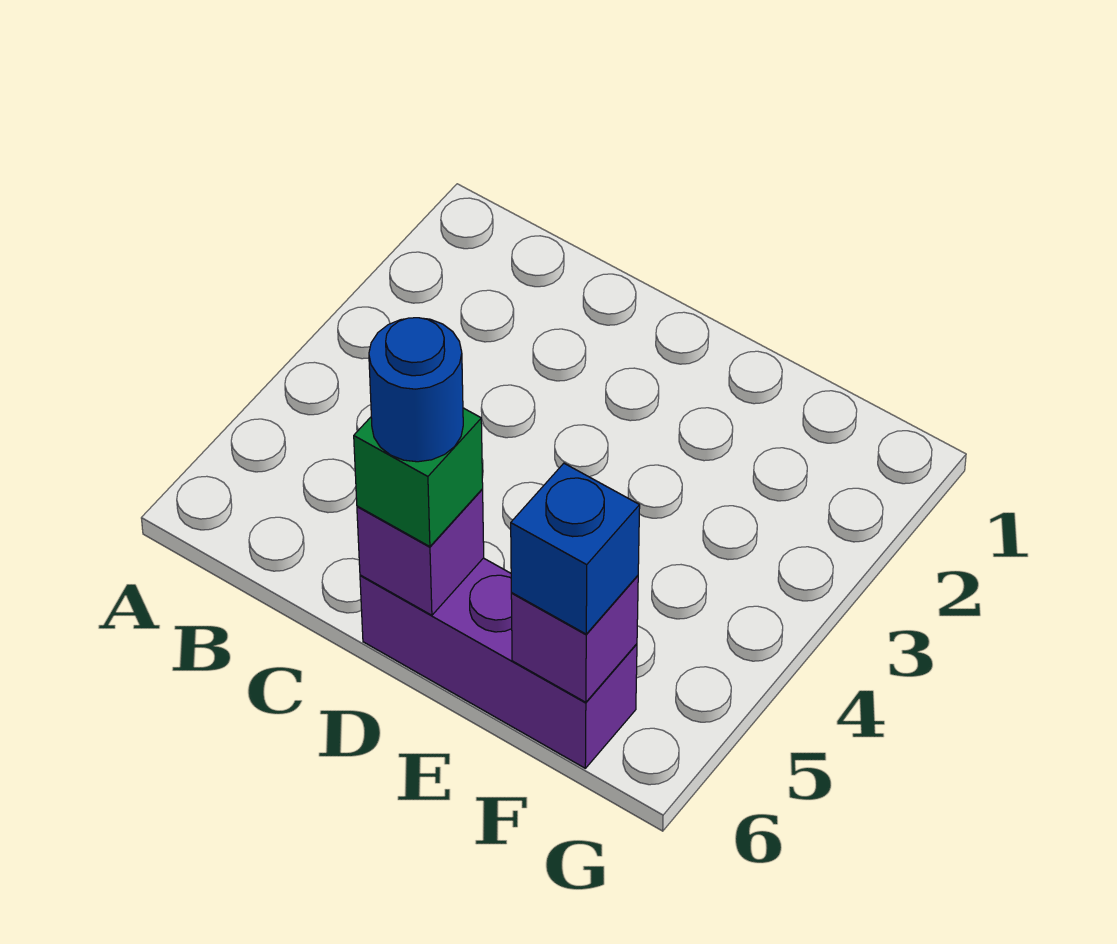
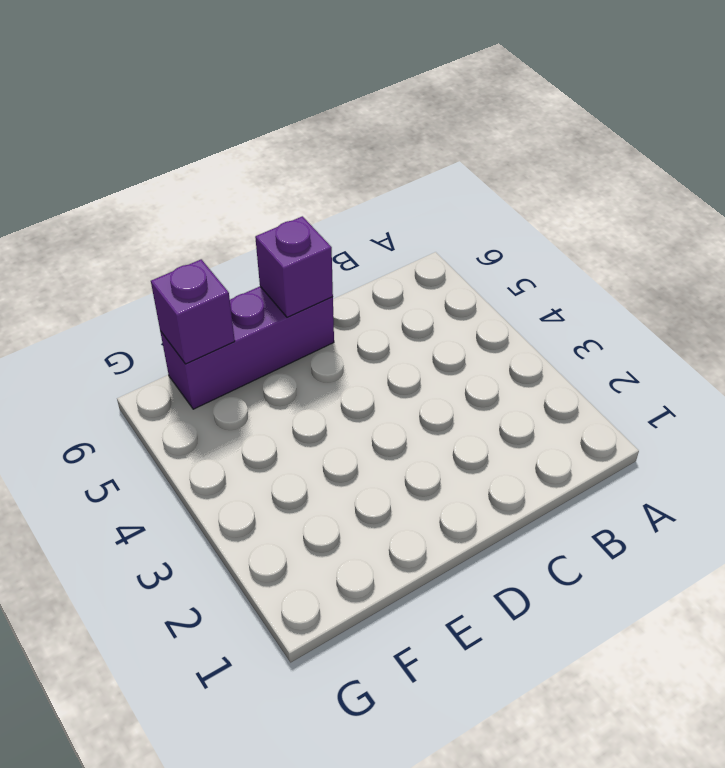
none -> green brick D6 level 3
none -> blue brick F6 level 3

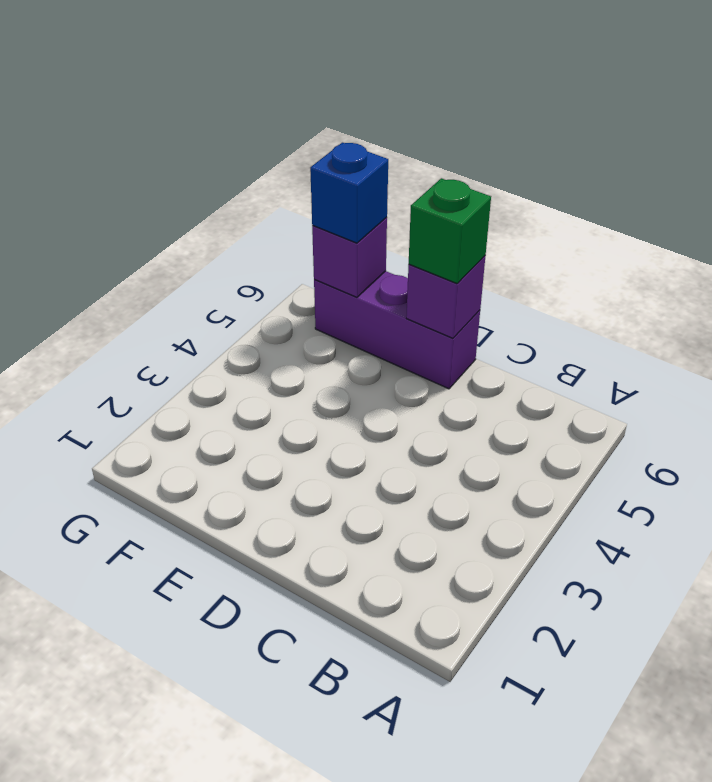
none -> blue round brick D6 level 4

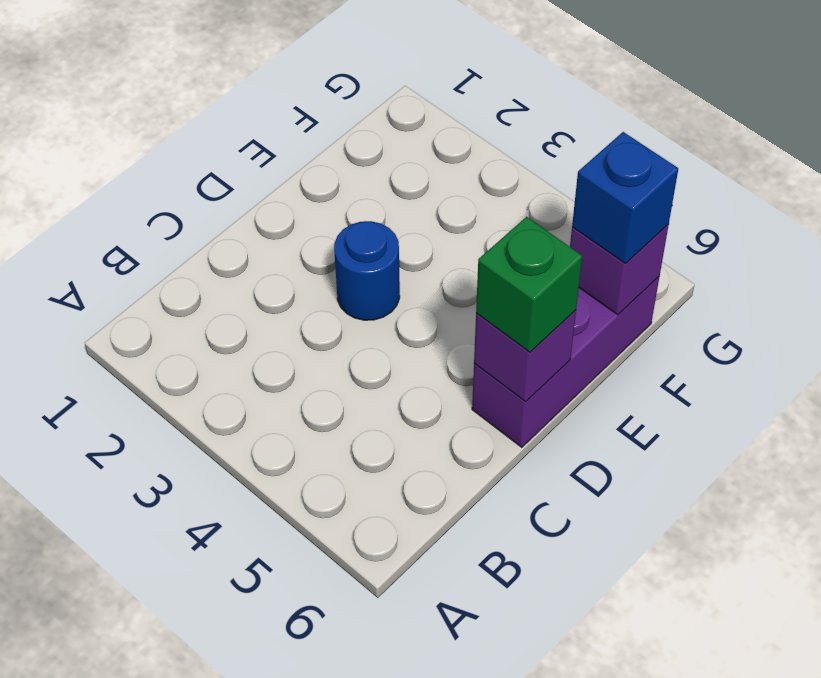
blue round brick D3 level 1 -> blue round brick D6 level 4

